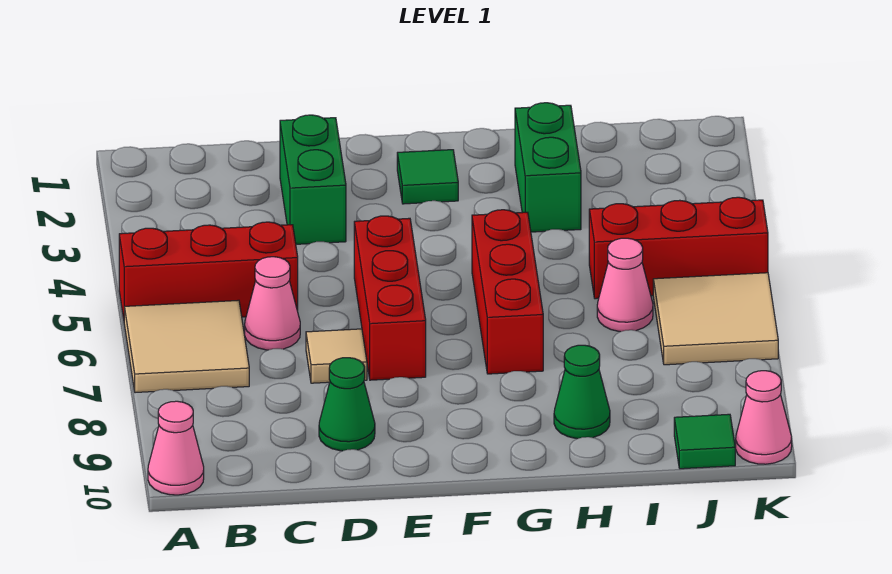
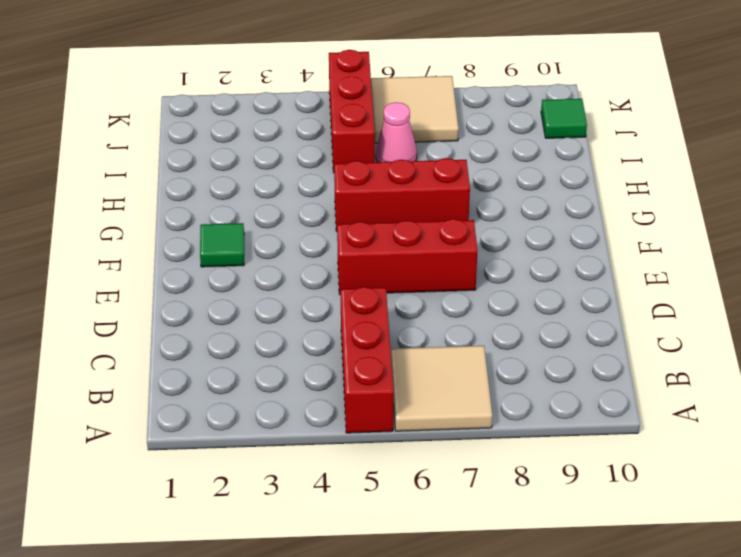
none -> pink cone A10 level 1
none -> pink cone C6 level 1
none -> green brick D2:D3 level 1

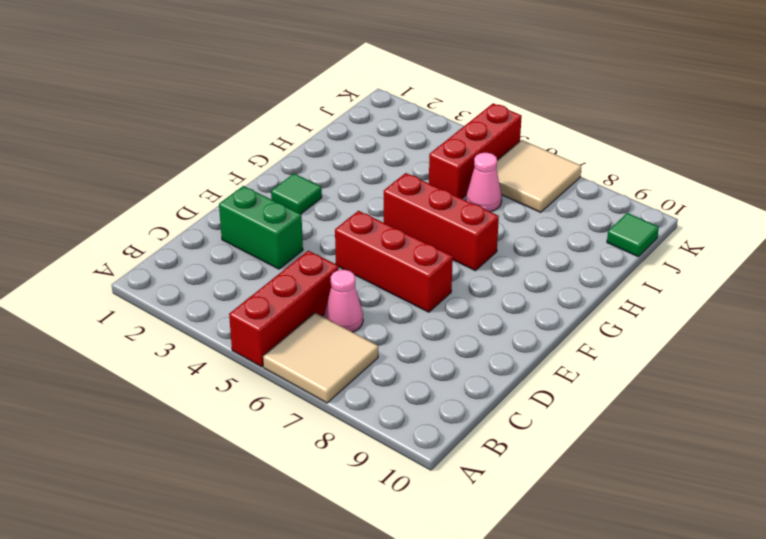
none -> pink cone A10 level 1
none -> tan tile D7 level 1
none -> green cone D9 level 1

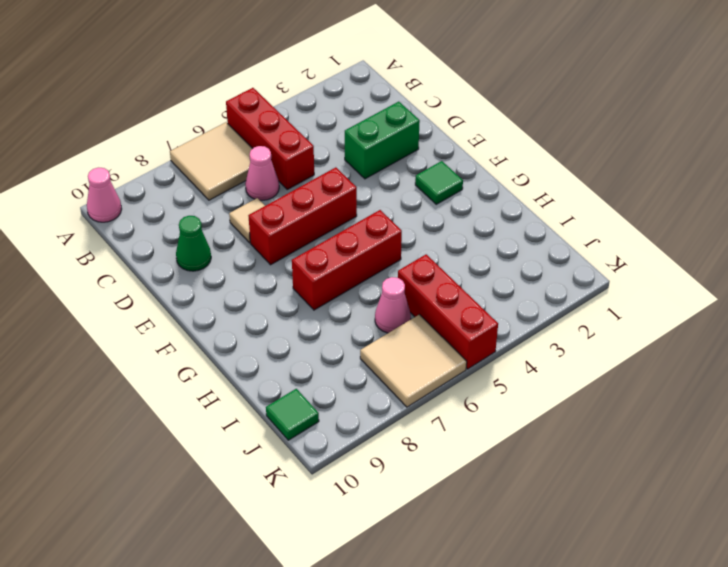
none -> green brick H2:H3 level 1
none -> green cone H9 level 1
none -> pink cone K10 level 1

